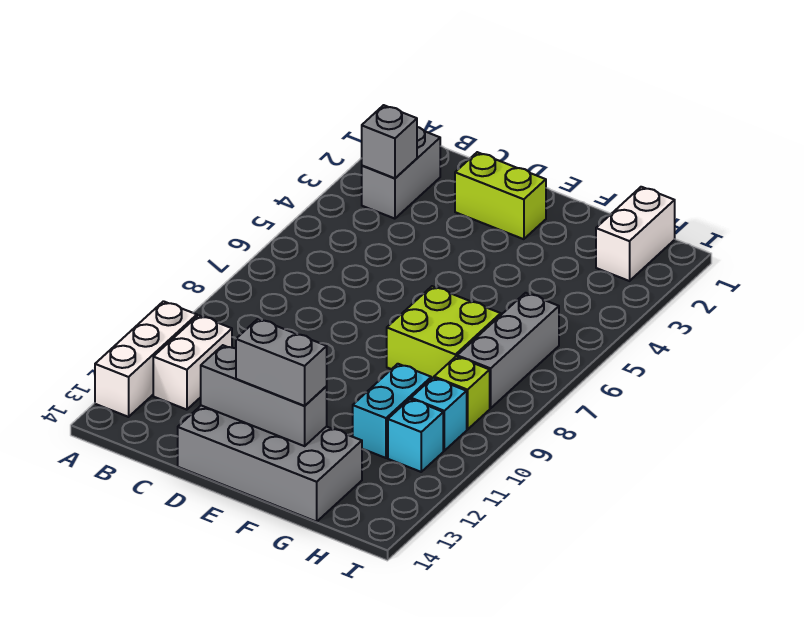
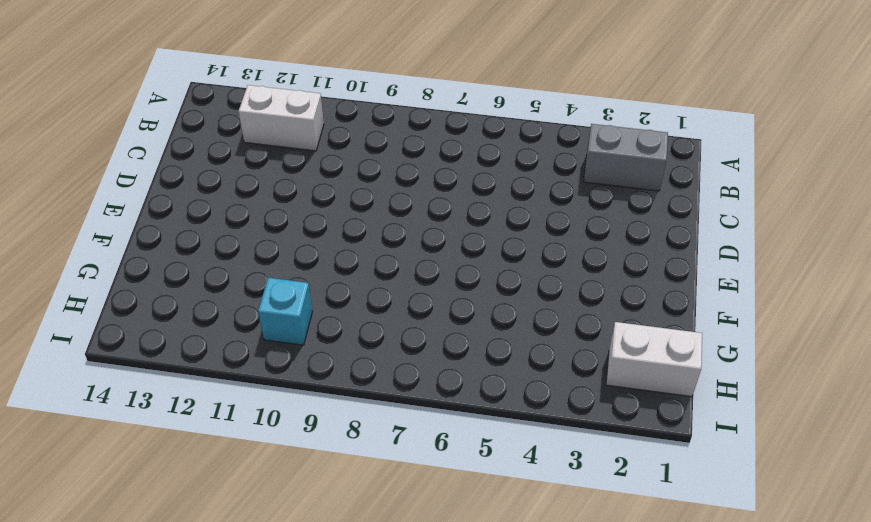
none -> white brick A11:A13 level 1
none -> lime brick D2:E2 level 1
none -> grey brick D13:G14 level 1

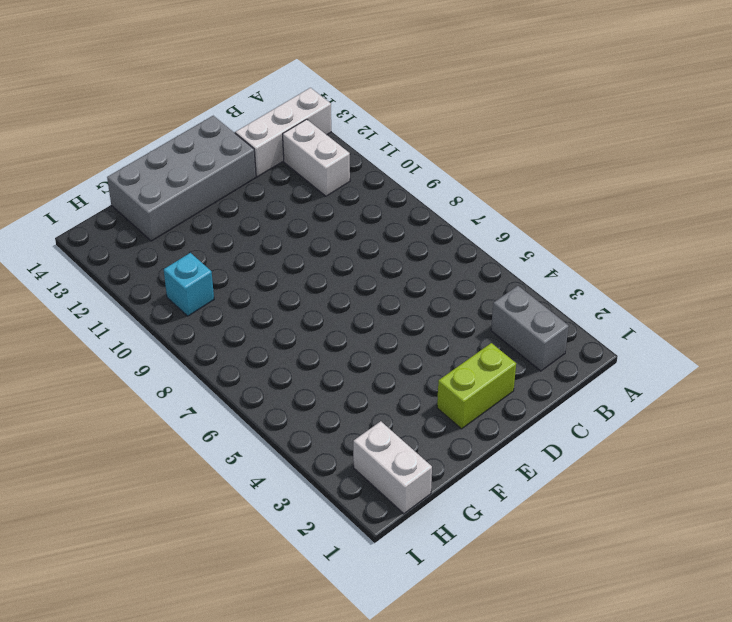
white brick A13:C13 level 1 -> white brick A11:A13 level 1
none -> lime brick F7:G8 level 1
none -> cyan brick G10:G11 level 1
none -> grey brick H6:H8 level 1

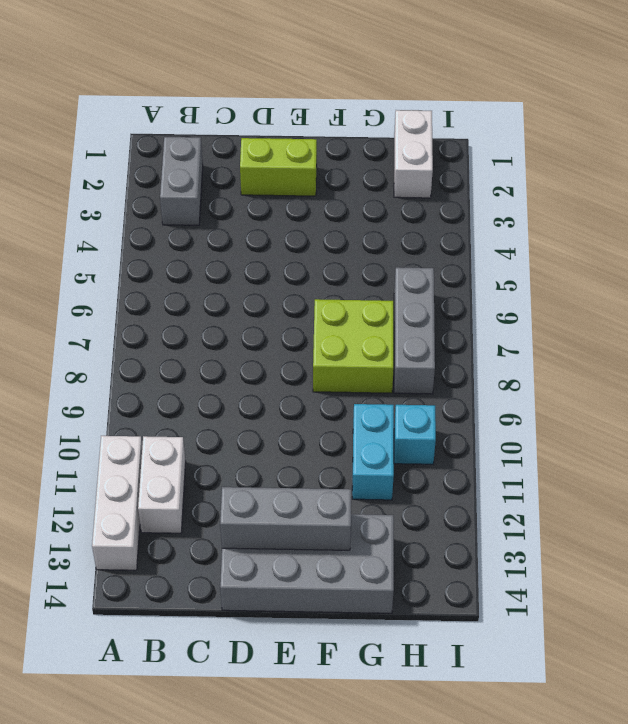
none -> lime brick H9 level 1
none -> cyan brick H11 level 1
none -> grey brick B3 level 2

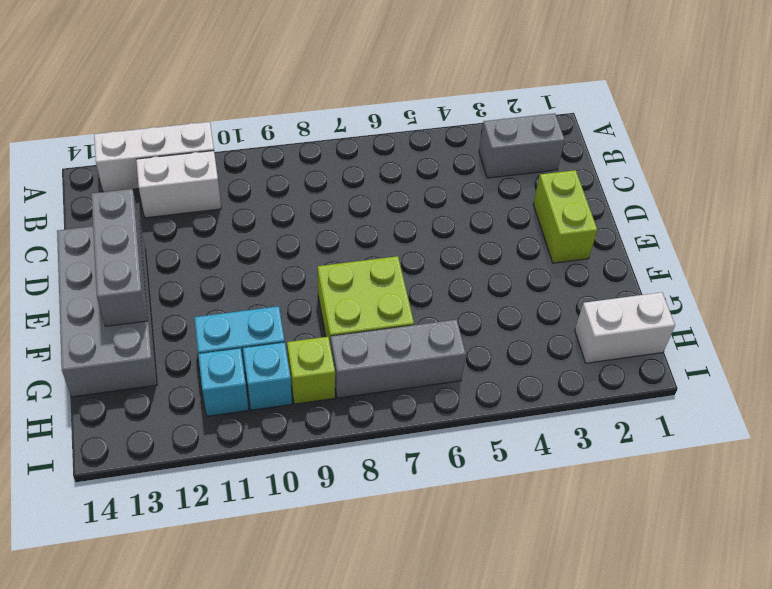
none -> grey brick B3 level 2
none -> grey brick E13:F13 level 3

